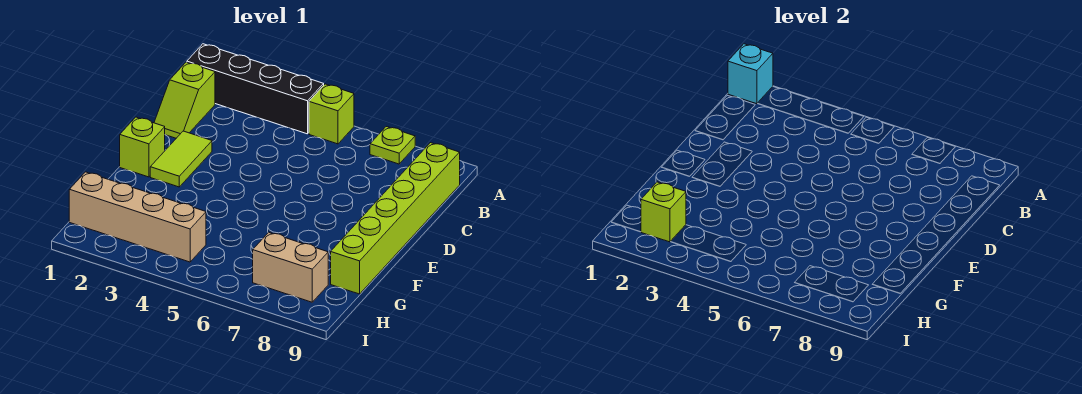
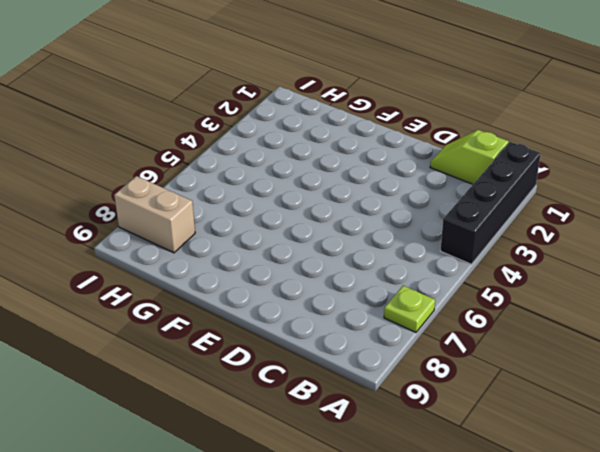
tan brick H8:I8 level 1 -> tan brick H7:H8 level 1
none -> lime brick A5 level 1
none -> lime brick B9:G9 level 1

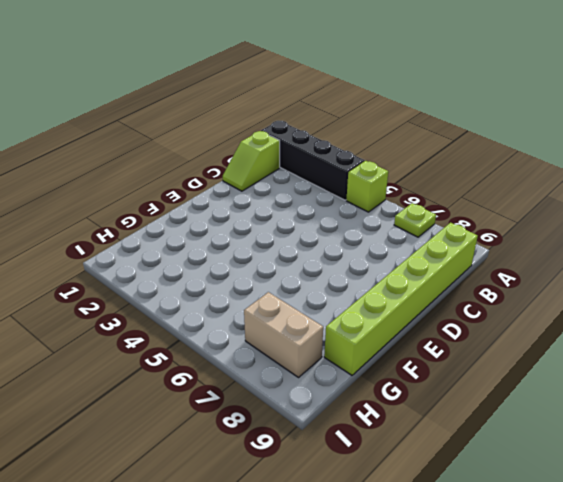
none -> lime tile D2:E2 level 1
none -> lime brick E1 level 1

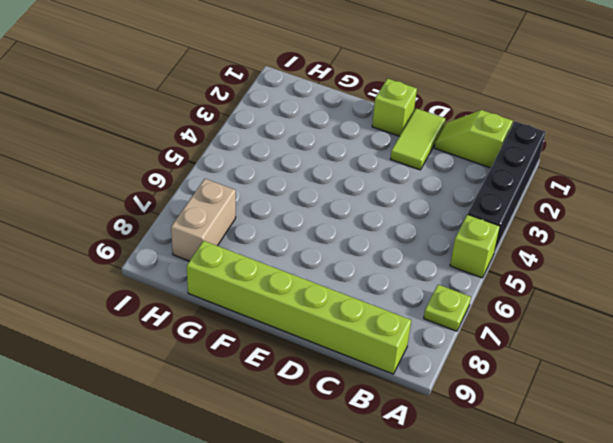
lime tile D1:D2 level 1 -> lime tile D2:E2 level 1
none -> tan brick H1:H4 level 1
none -> cyan brick A1 level 2

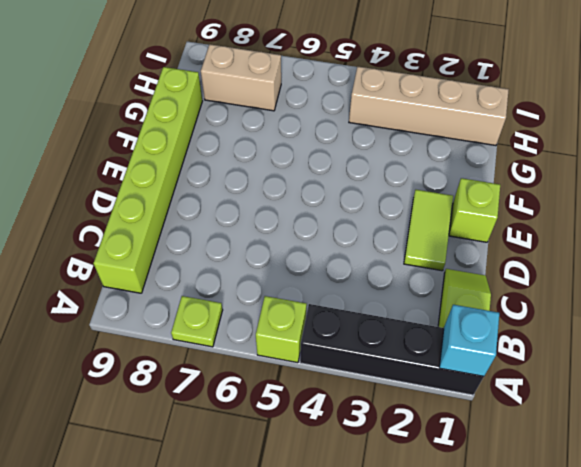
none -> lime brick H2 level 2

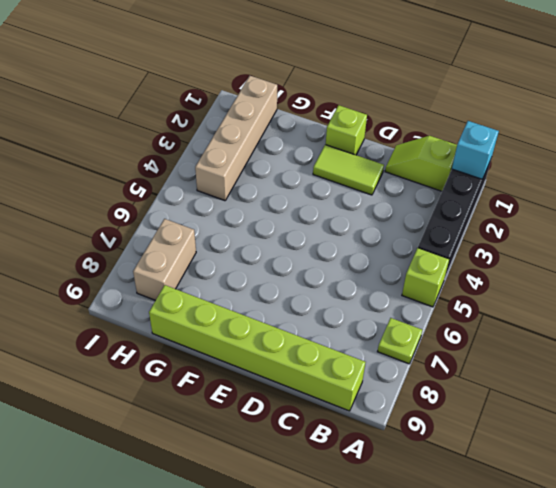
none -> lime brick H2 level 2

